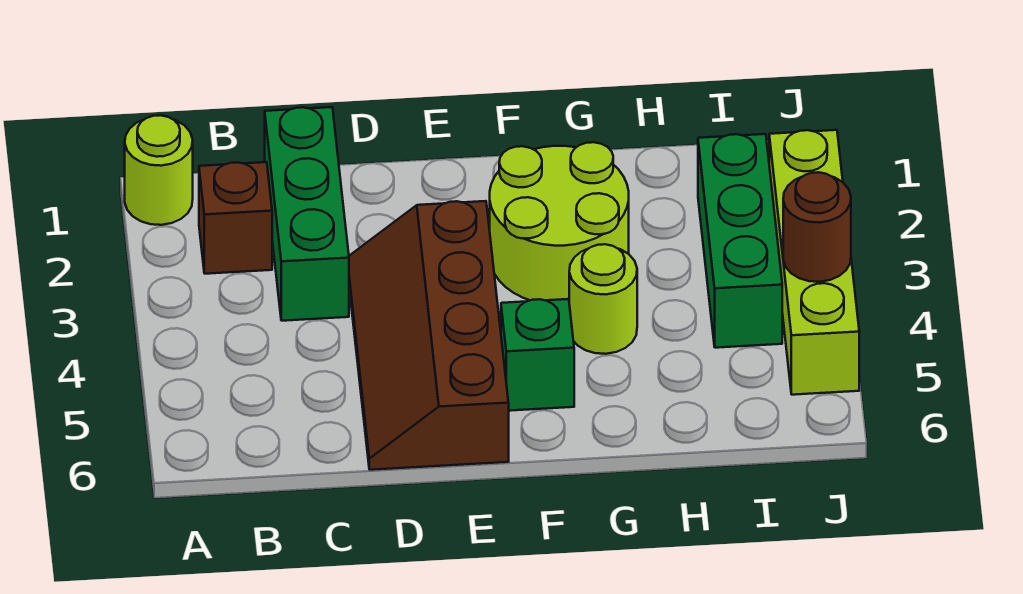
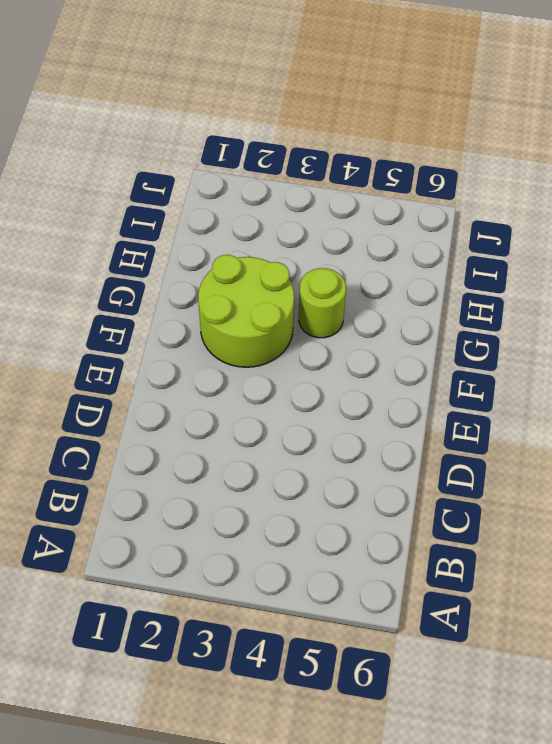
none -> lime round brick A1 level 1
none -> brown brick B2 level 1

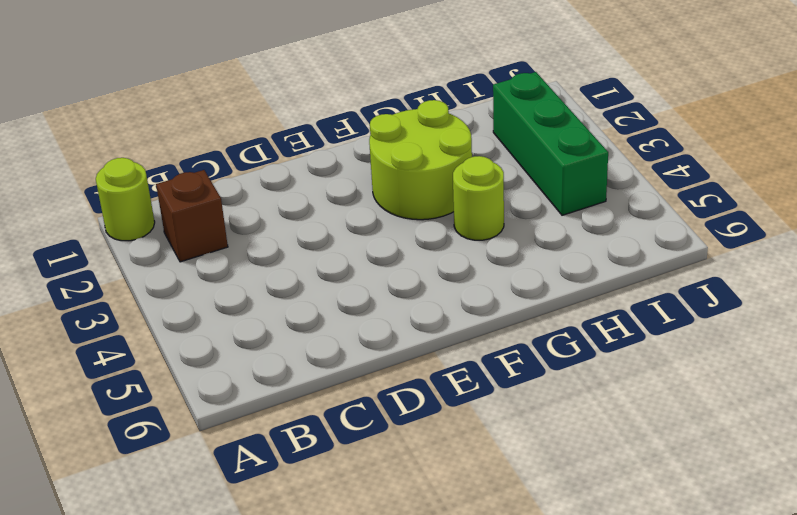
none -> green brick C1:C3 level 1
none -> brown slope D3:E6 level 1 top E

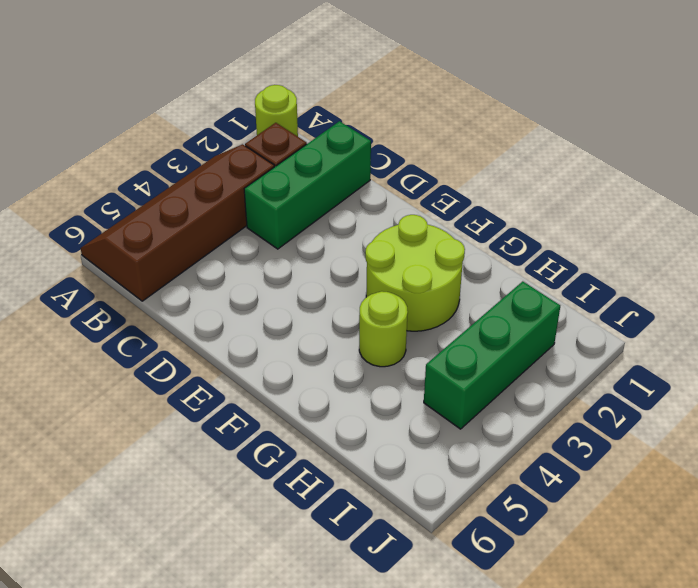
brown slope A3:B6 level 1 top B -> brown slope D3:E6 level 1 top E
none -> green brick F5 level 1
none -> lime brick J2:J5 level 1

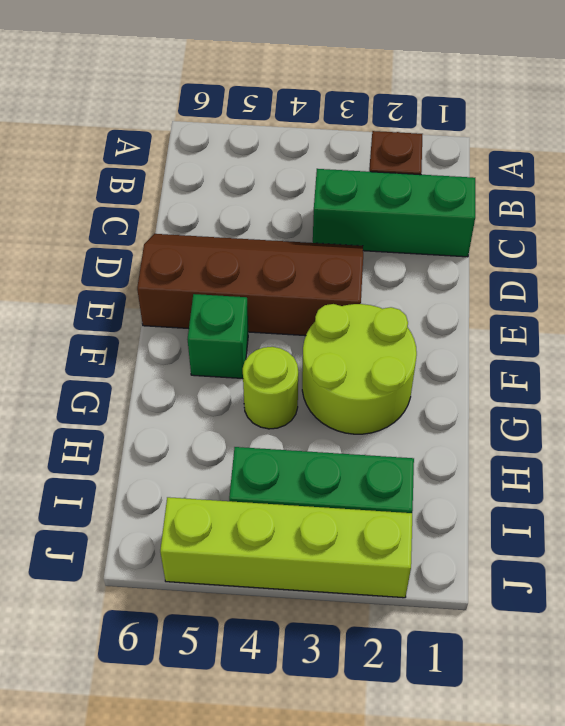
none -> lime round brick A1 level 1
none -> brown round brick J4 level 2

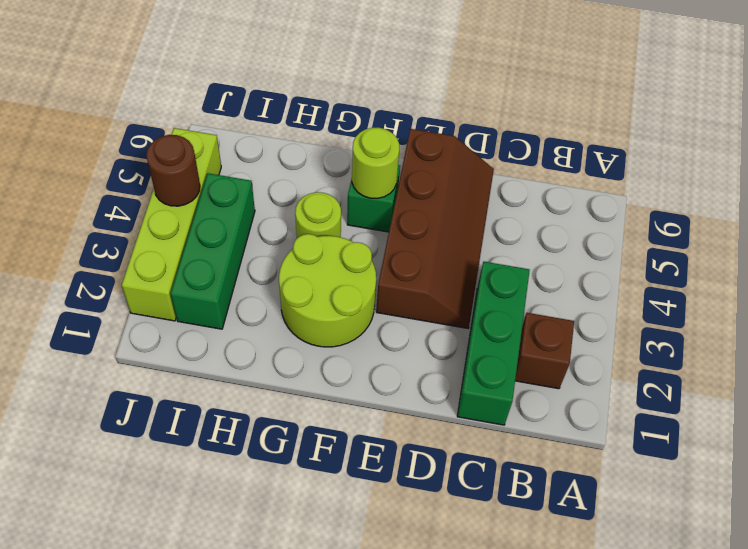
lime round brick F5 level 2 -> lime round brick A1 level 1

